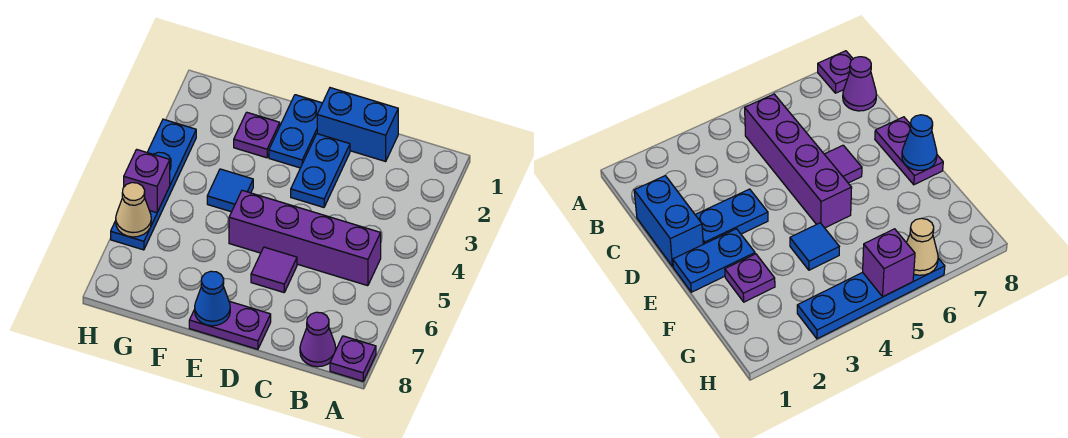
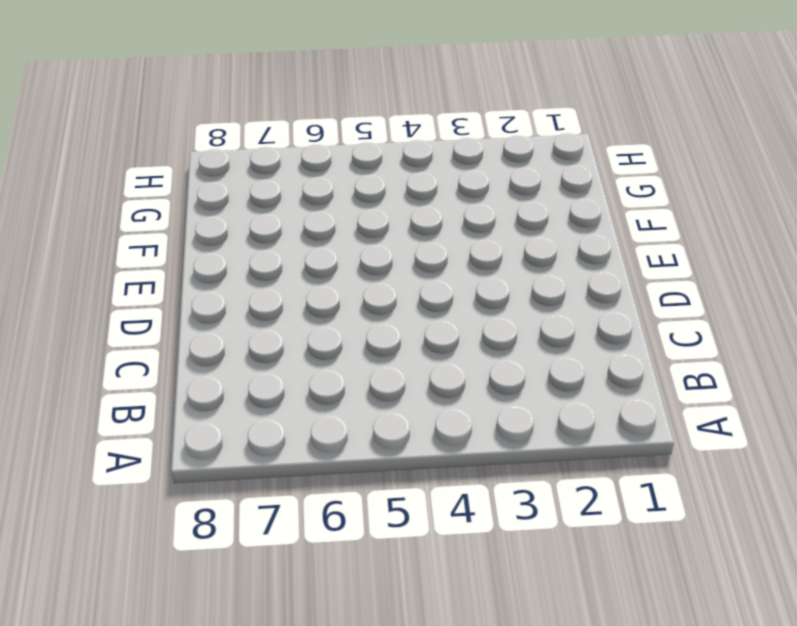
none -> purple plate A8 level 1
none -> purple brick B5:E5 level 1
none -> purple cone B8 level 1

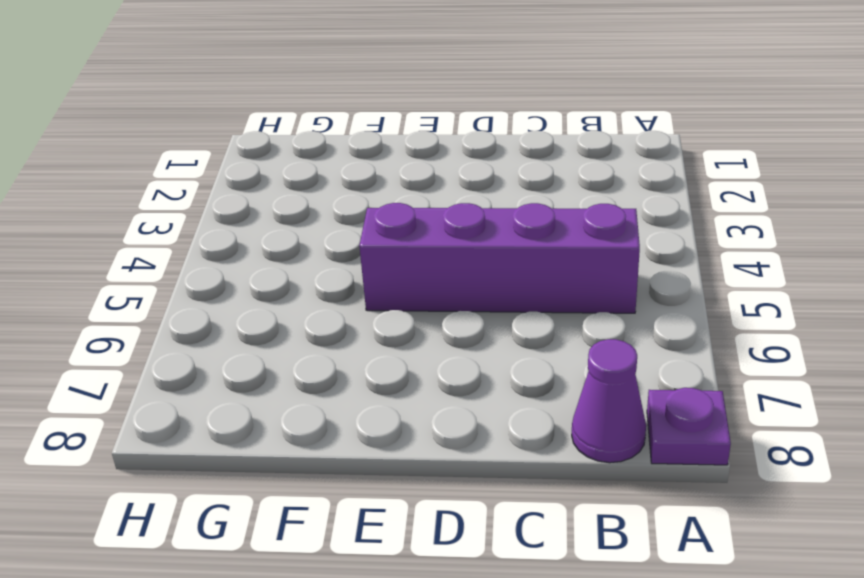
none -> blue brick C1:D1 level 1
none -> blue plate D2:D3 level 1
none -> purple tile D6 level 1

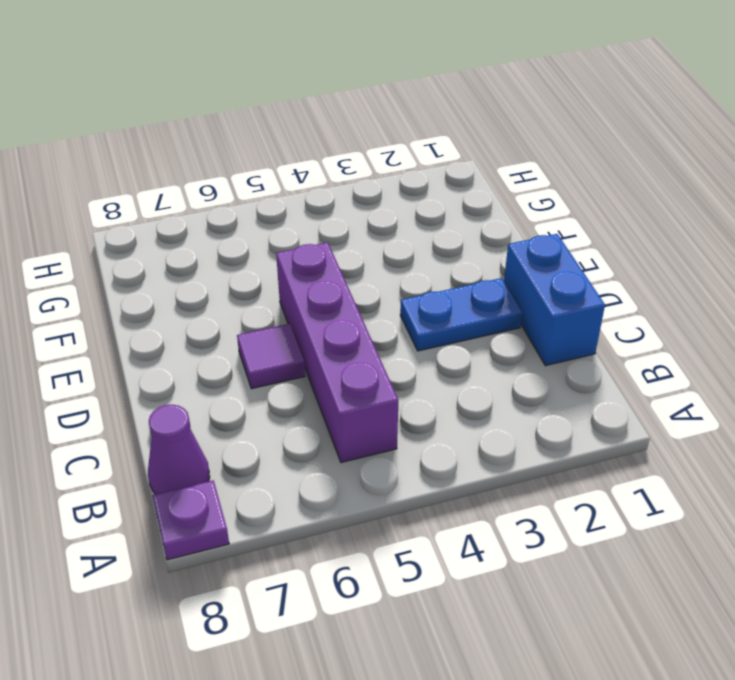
none -> purple plate D8:E8 level 1
none -> blue plate E1:E2 level 1
none -> purple plate F2 level 1

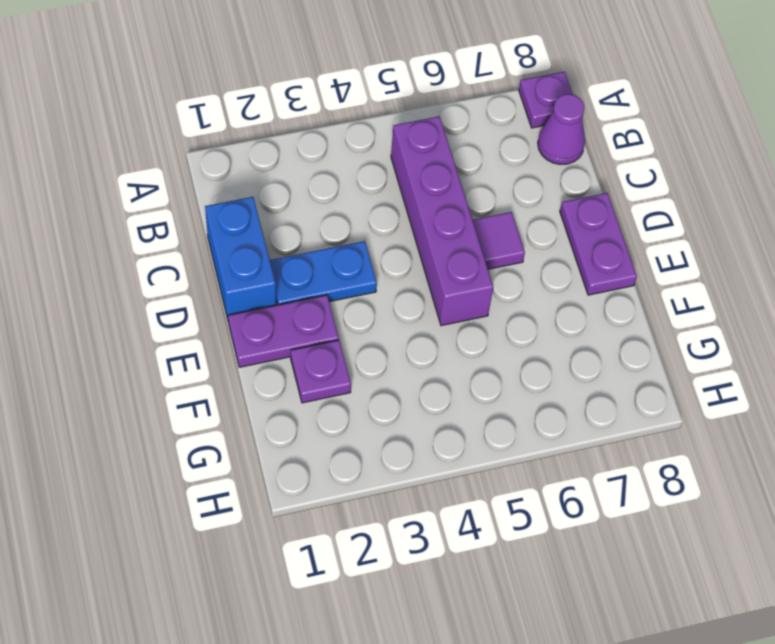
purple plate E1:E2 level 1 -> blue plate E1:E2 level 1
none -> blue tile F4 level 1
none -> blue plate H3:H6 level 1
none -> blue cone E8 level 2

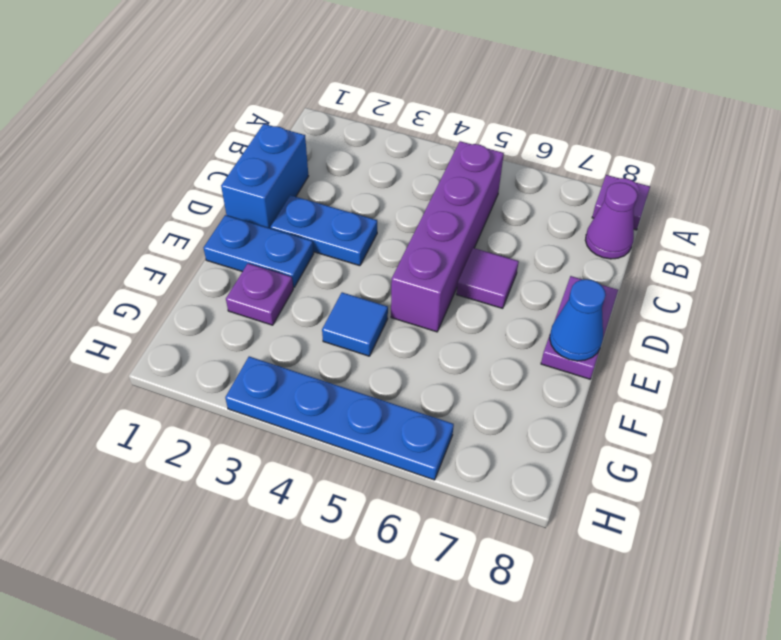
none -> purple brick H5 level 2
none -> tan cone H6 level 2

